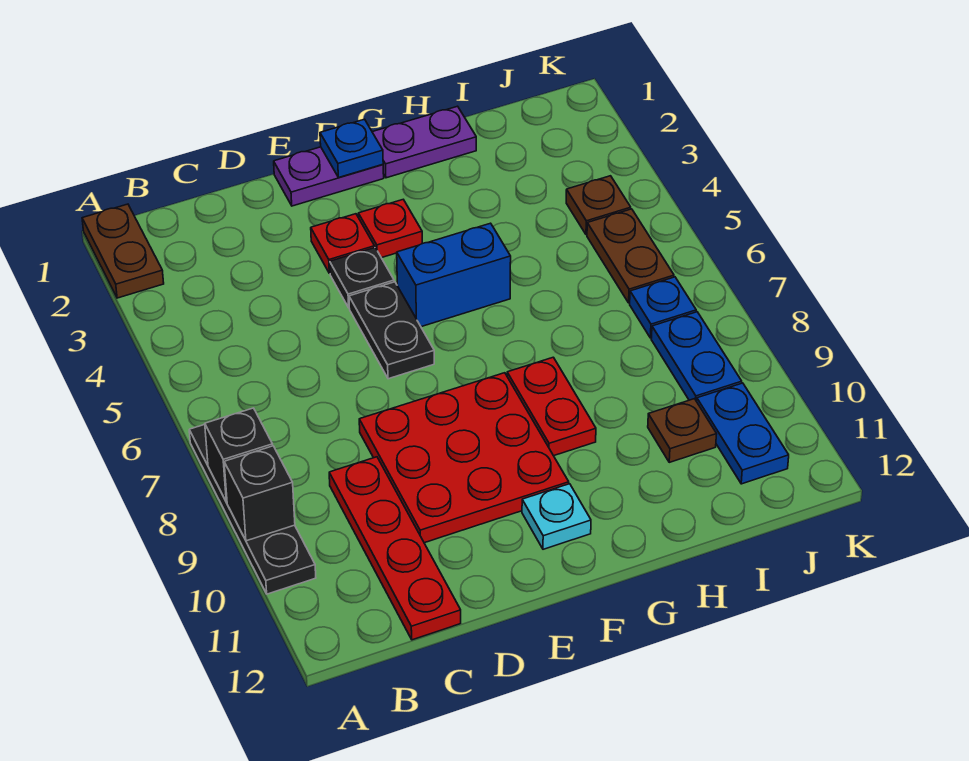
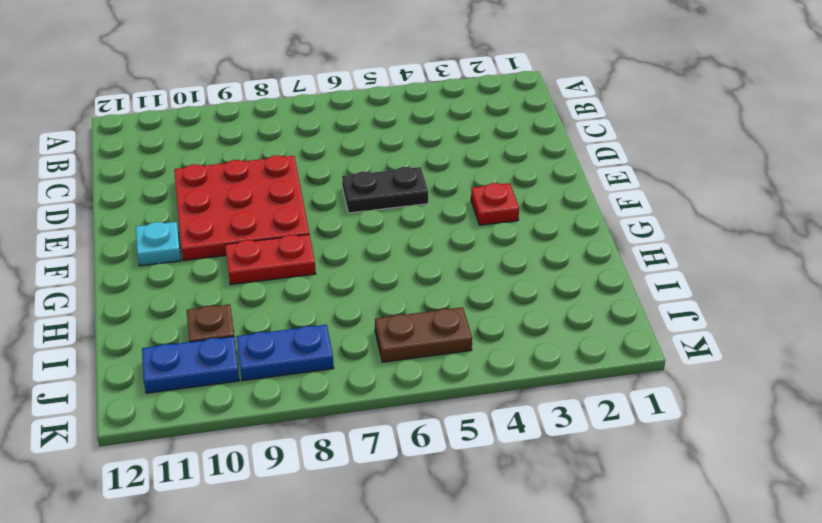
none -> brown plate A1:A2 level 1
none -> black plate A7:A10 level 1
none -> red plate C9:C12 level 1

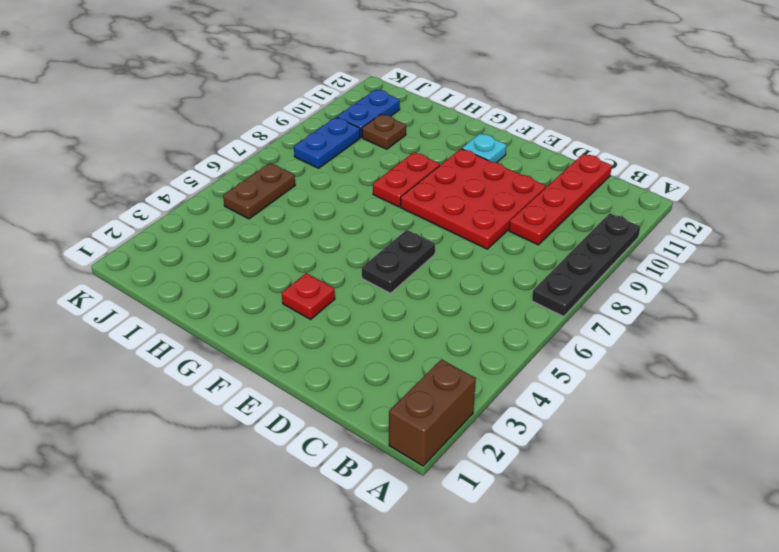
brown brick A1:A2 level 1 -> brown plate A1:A2 level 1
none -> purple plate E1:F1 level 1
none -> red plate E3 level 1
none -> black plate E4 level 1

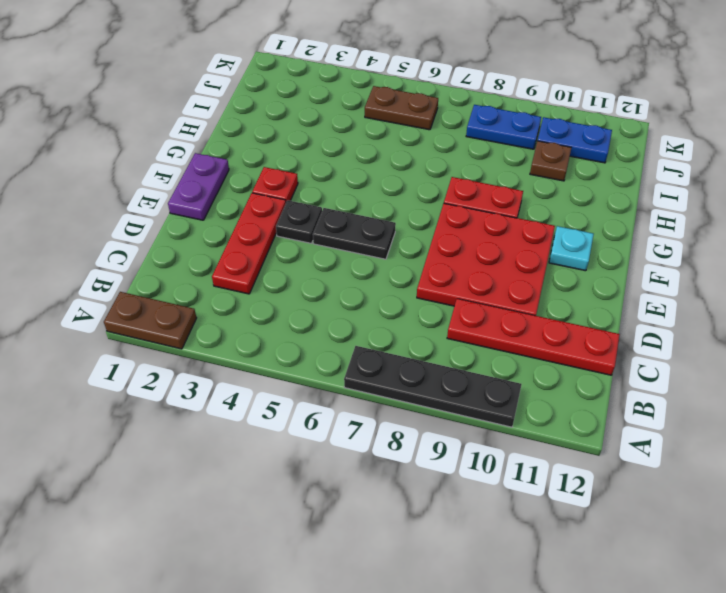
red plate C3:E3 level 1 -> red plate E3 level 1
none -> blue brick F5:G5 level 1
none -> purple plate G1:H1 level 1
none -> brown plate J4 level 1

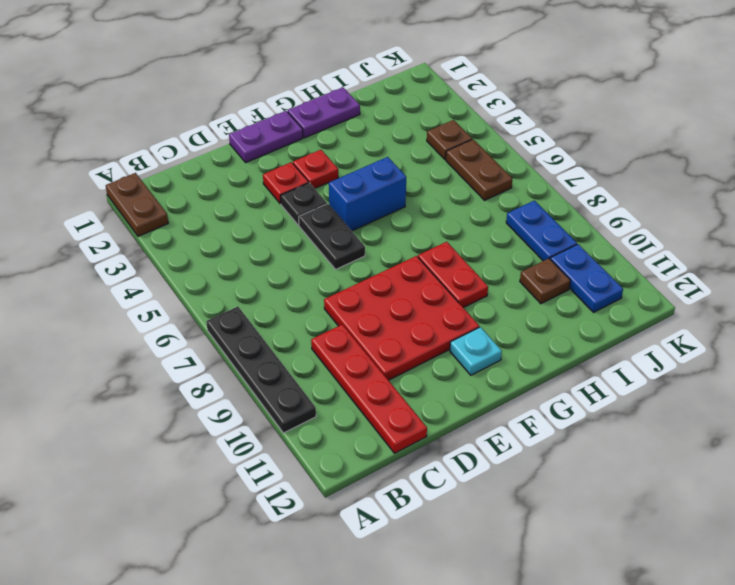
none -> blue plate J7 level 1
none -> black brick A8 level 2
none -> black brick A9 level 2

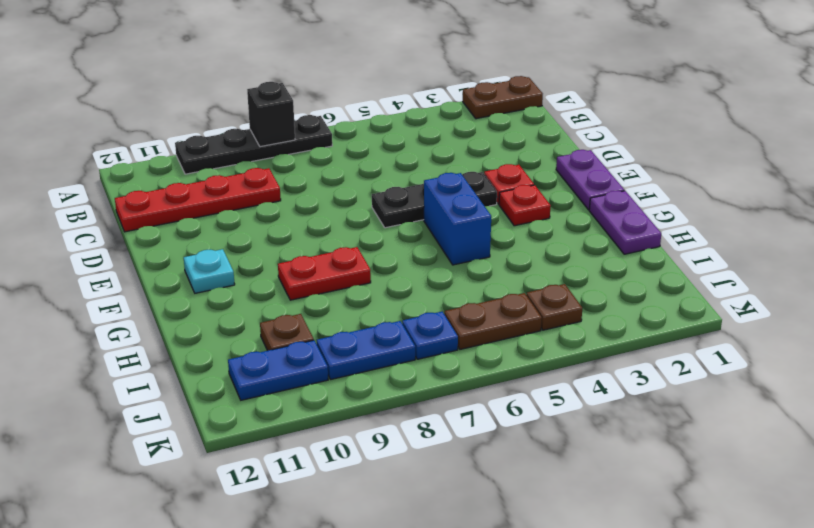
none -> red plate D8:F10 level 1
none -> black brick A9 level 2
none -> blue plate F1 level 2

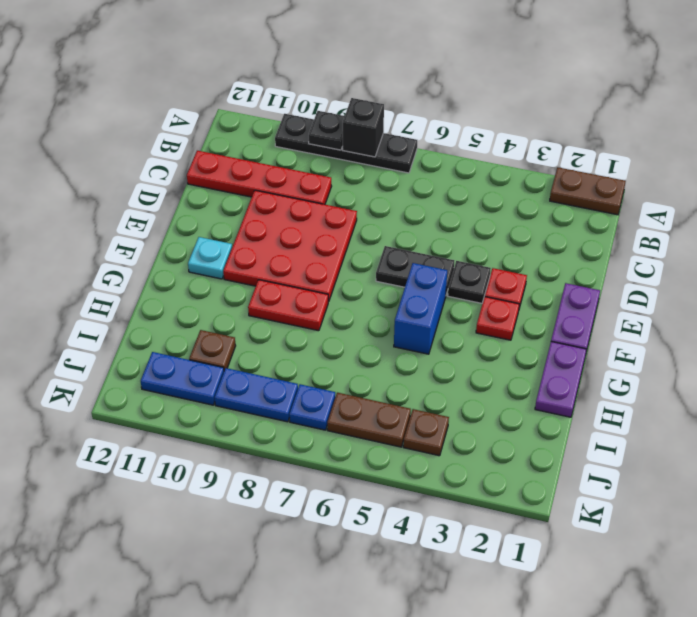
black plate A9 level 2 -> black brick A9 level 2
none -> blue plate F1 level 2

